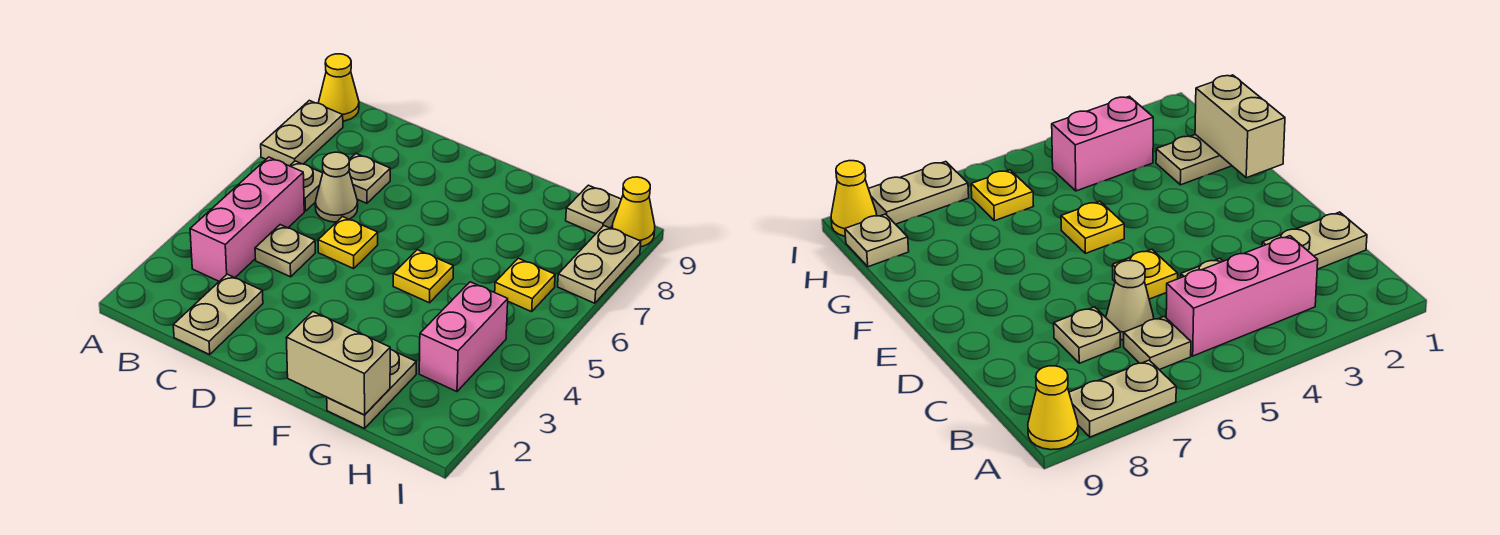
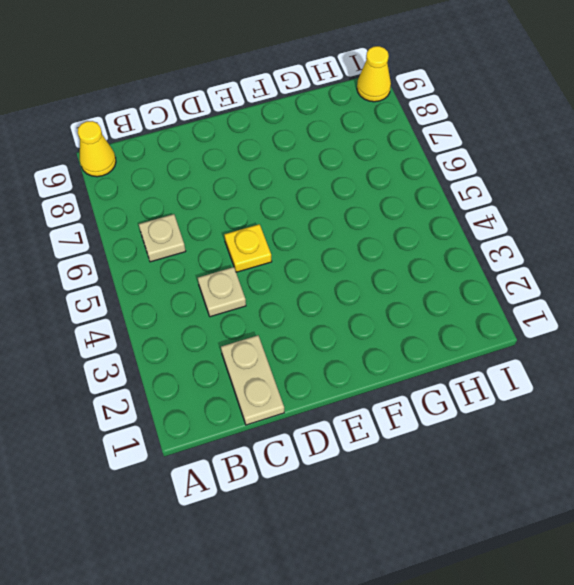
none -> tan plate A7:A8 level 1
none -> pink brick B3:B5 level 1
none -> tan cone C6 level 1

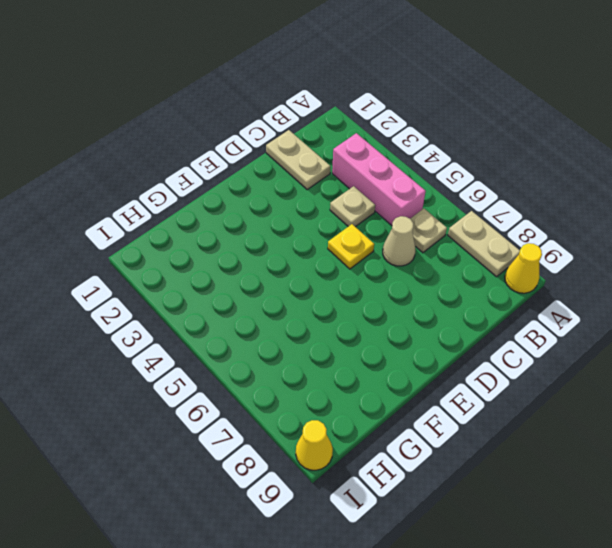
none -> tan plate C7 level 1
none -> yellow plate F5 level 1
none -> tan plate G1:G2 level 1

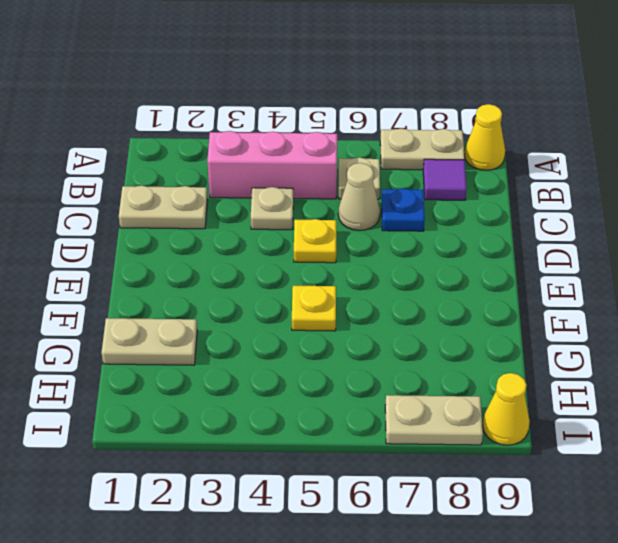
purple tile B8 level 1 -> none
blue plate C7 level 1 -> tan plate C7 level 1
none -> pink brick H3:H4 level 1
none -> yellow plate H6 level 1
none -> tan plate H9 level 1

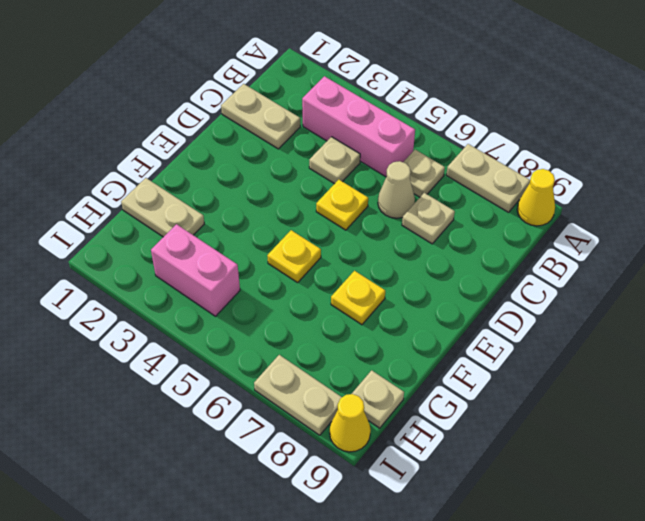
yellow plate F7 level 1 -> yellow plate H6 level 1
none -> tan brick F1:G1 level 2

